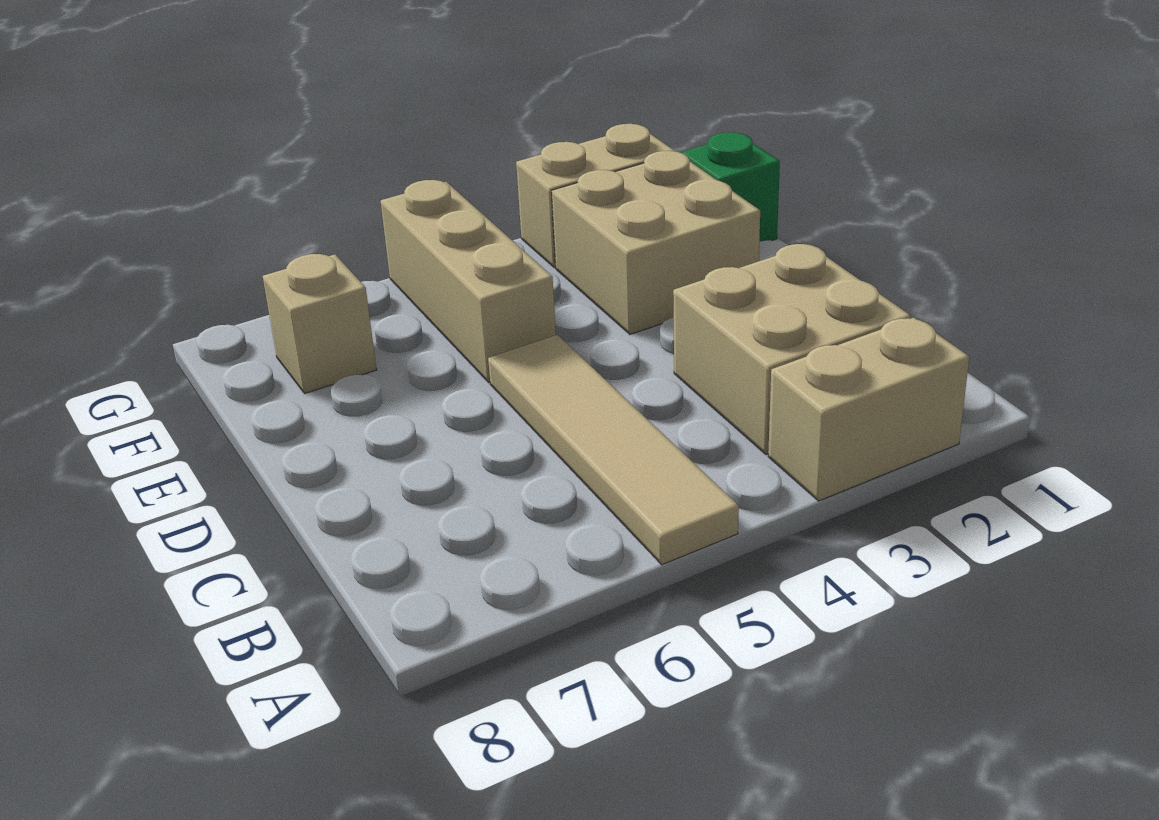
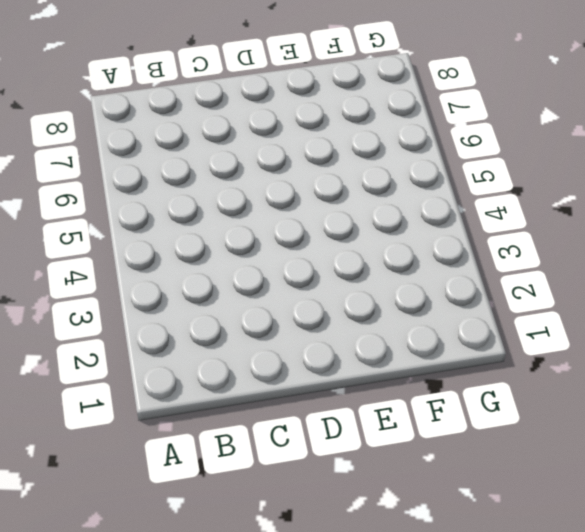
none -> tan brick A2:A3 level 1
none -> tan tile A5:D5 level 1

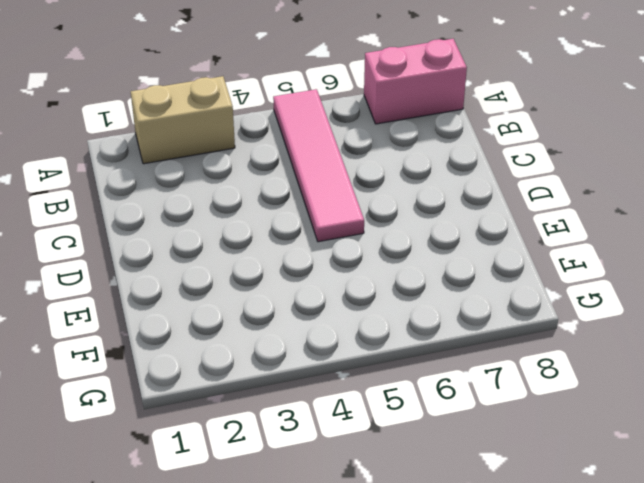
pink tile A5:D5 level 1 -> tan tile A5:D5 level 1
pink brick A7:A8 level 1 -> none
none -> tan brick B2:C3 level 1
none -> tan brick E2:F3 level 1

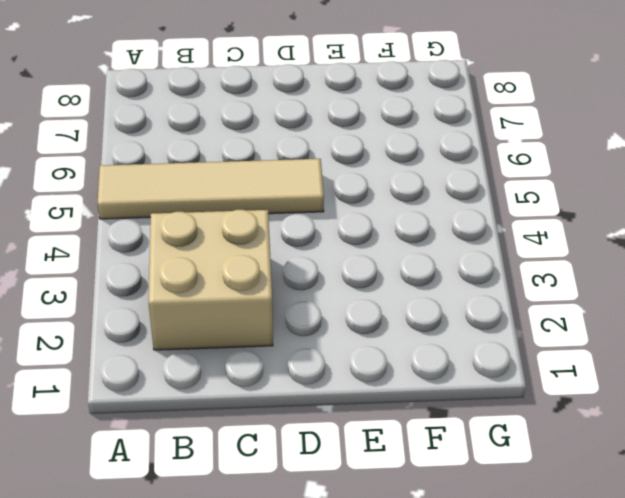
none -> tan brick A2:A3 level 1
none -> tan brick E2:F3 level 1

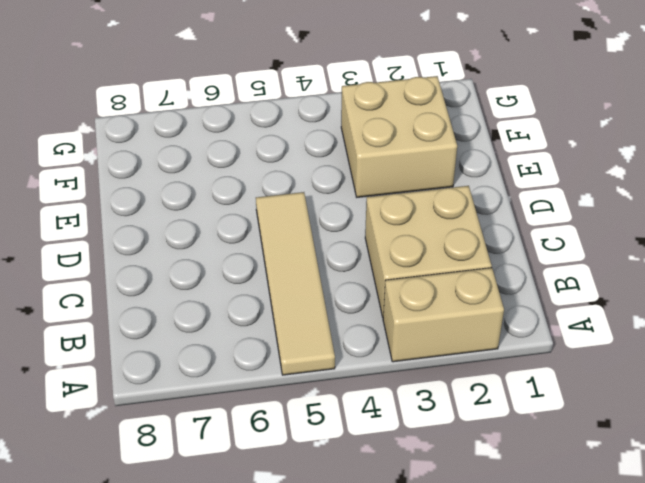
none -> tan brick E5:G5 level 1
none -> green brick F1 level 1

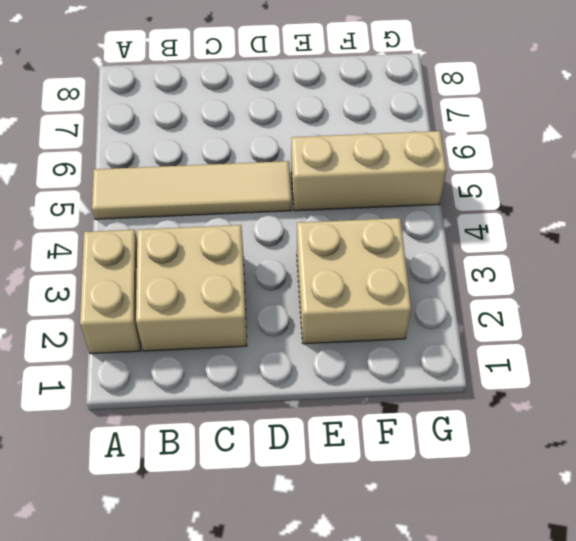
none -> green brick F1 level 1
none -> tan brick F7 level 1

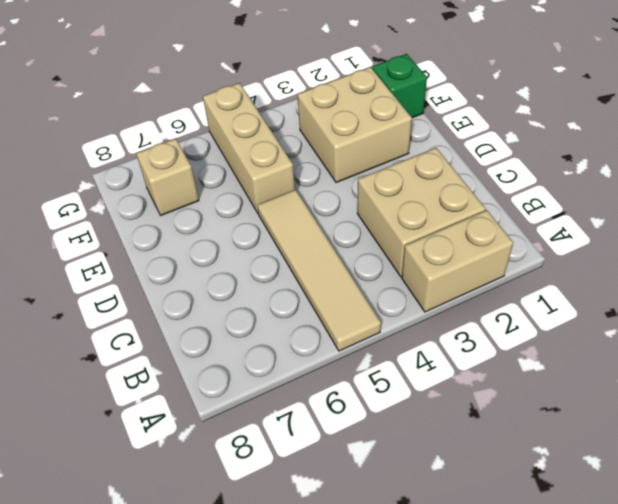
none -> tan brick G2:G3 level 1

